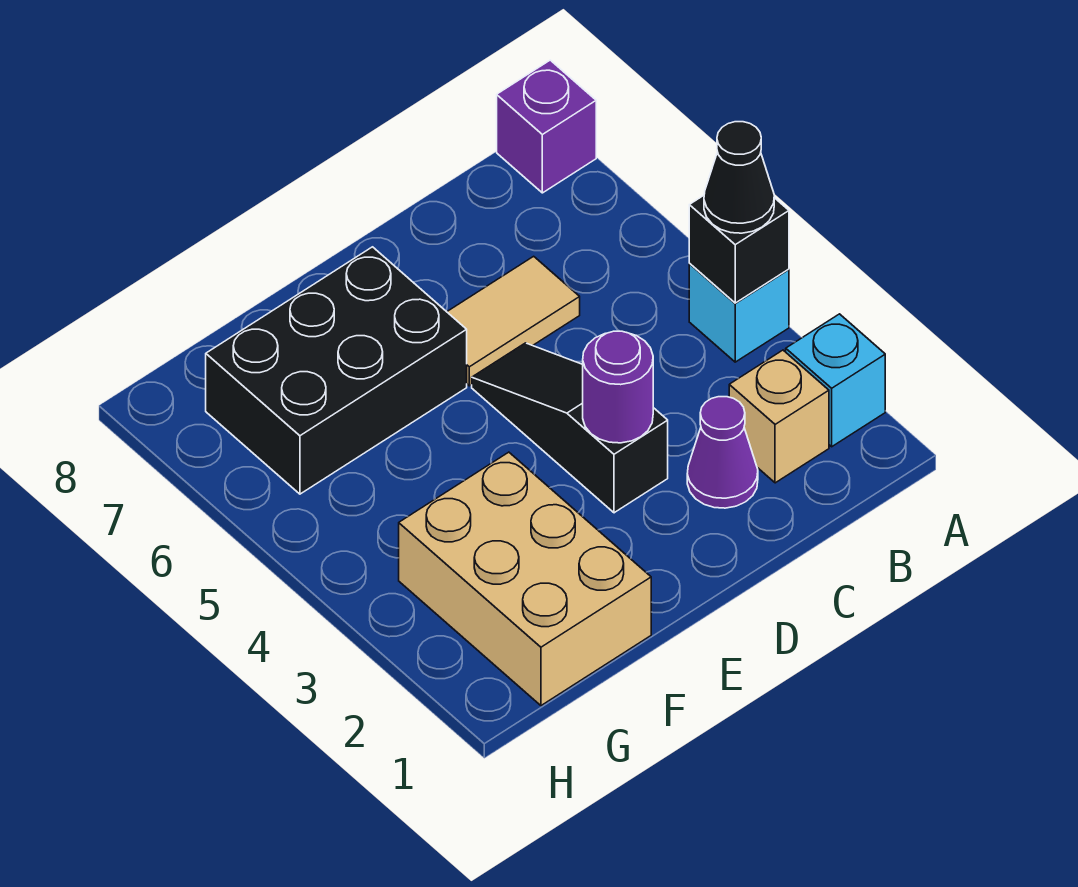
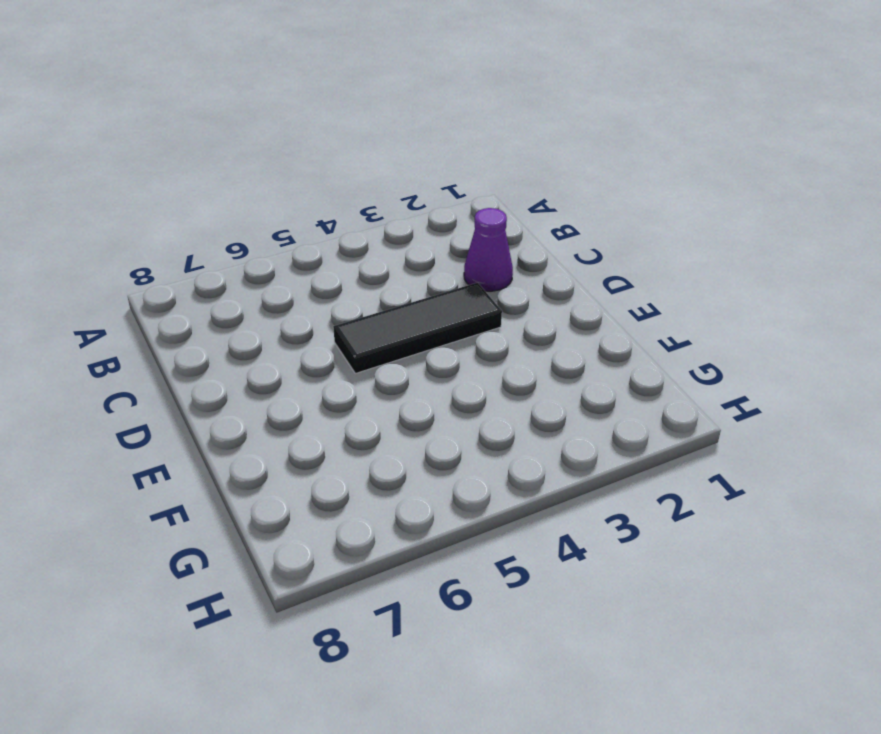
black tile D3:D5 level 1 -> black slope D3:D5 level 1 top 3
none -> cyan brick A2 level 1
none -> cyan brick A4 level 1
none -> purple brick A8 level 1

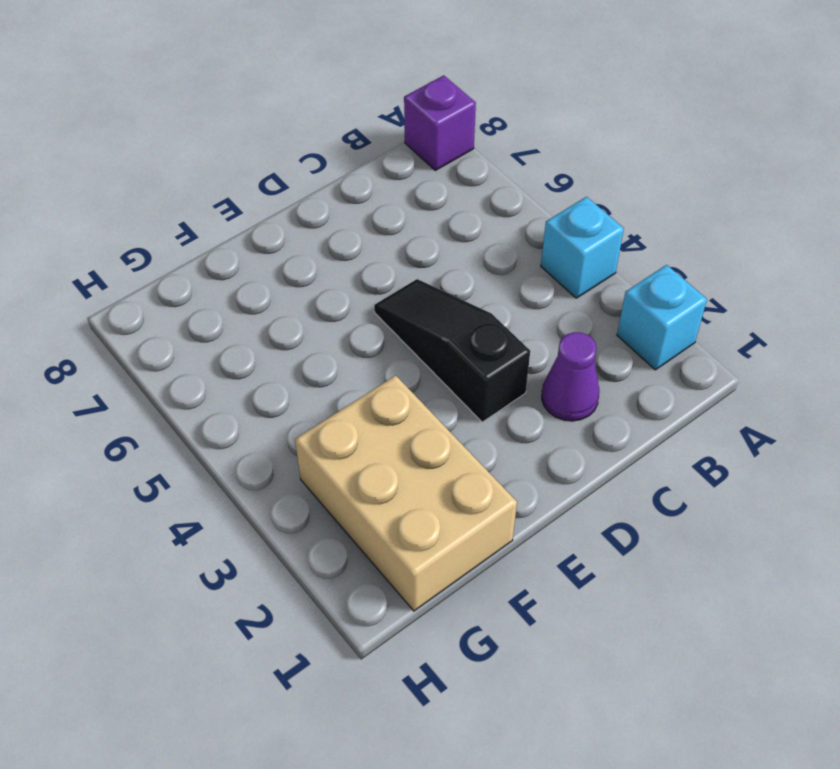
none -> tan brick B2 level 1
none -> tan tile C6:D6 level 1
none -> black brick E6:G7 level 1

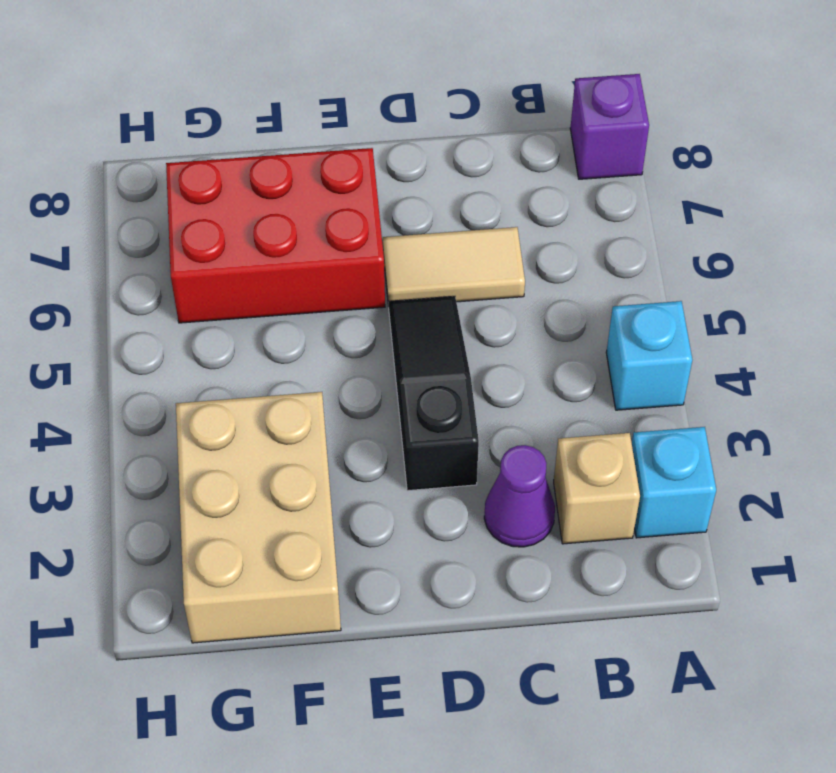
red brick E6:G7 level 1 -> black brick E6:G7 level 1
none -> black brick A4 level 2
none -> purple round brick D3 level 2
none -> black cone A4 level 3

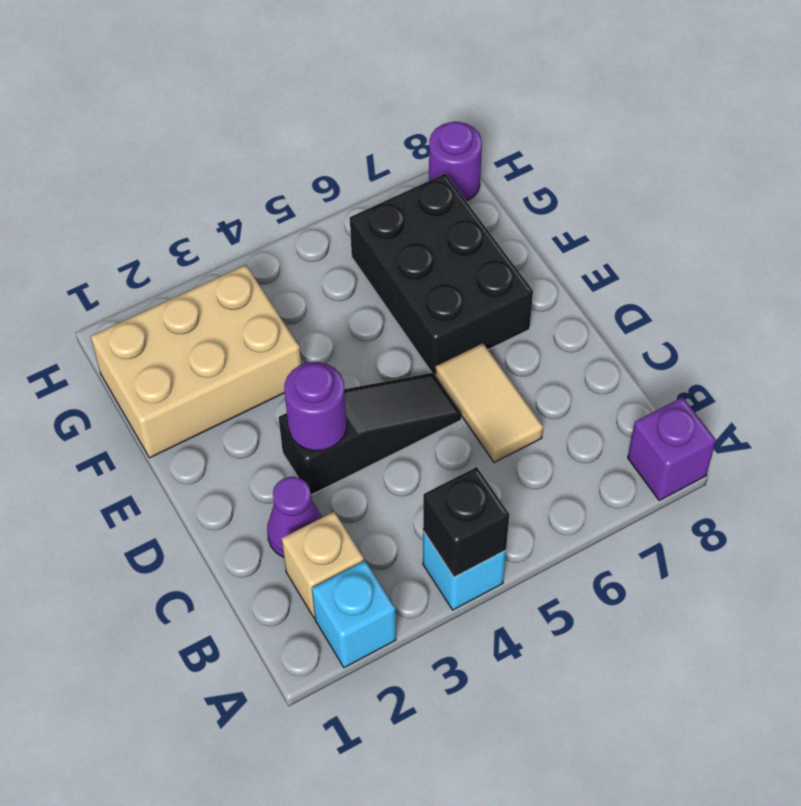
purple round brick H8 level 1 -> none
none -> black cone A4 level 3

